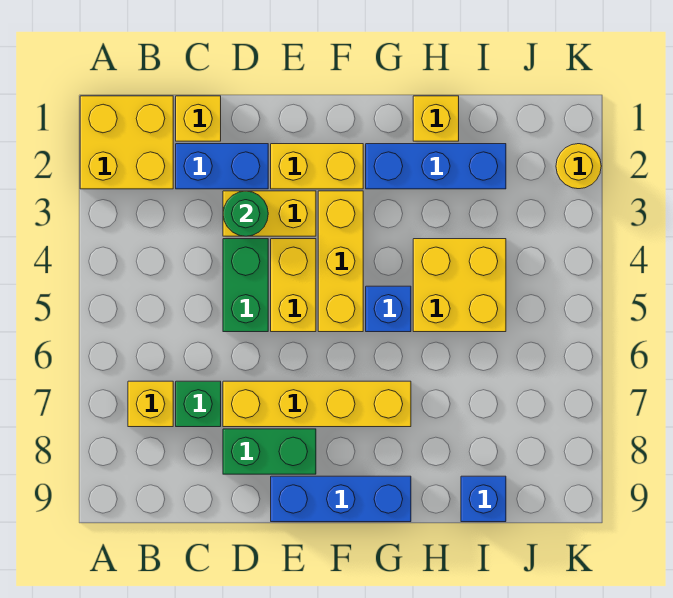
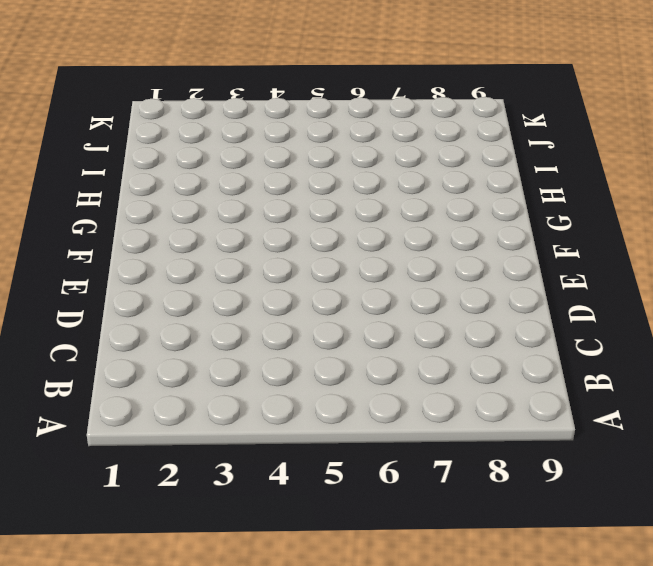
none -> yellow brick A1:B2 level 1
none -> yellow brick B7 level 1
none -> yellow brick C1 level 1

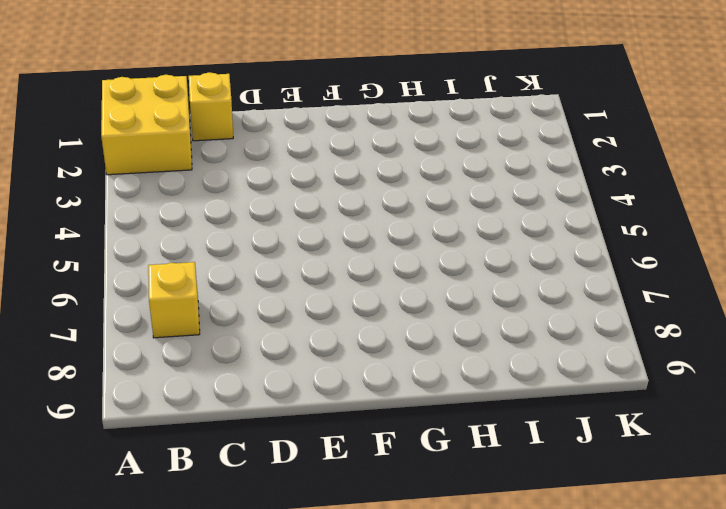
none -> blue brick C2:D2 level 1
none -> green brick C7 level 1
none -> yellow brick D3:E3 level 1

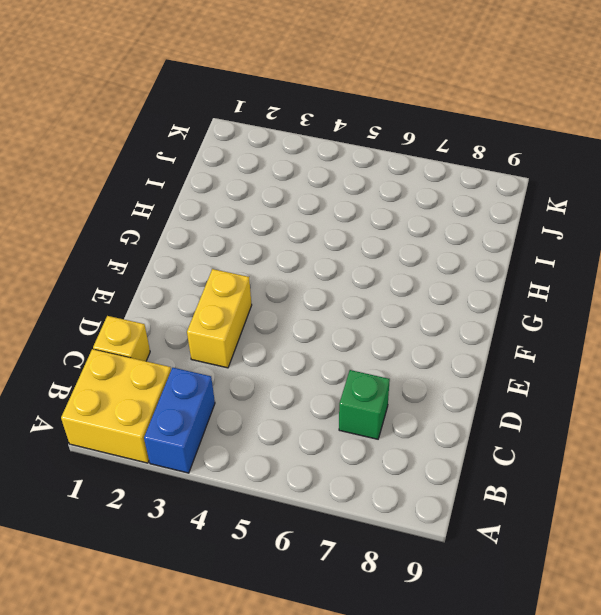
blue brick A3:B3 level 1 -> blue brick C2:D2 level 1
none -> yellow brick B7 level 1
none -> green brick D4:D5 level 1
none -> yellow brick D7:G7 level 1

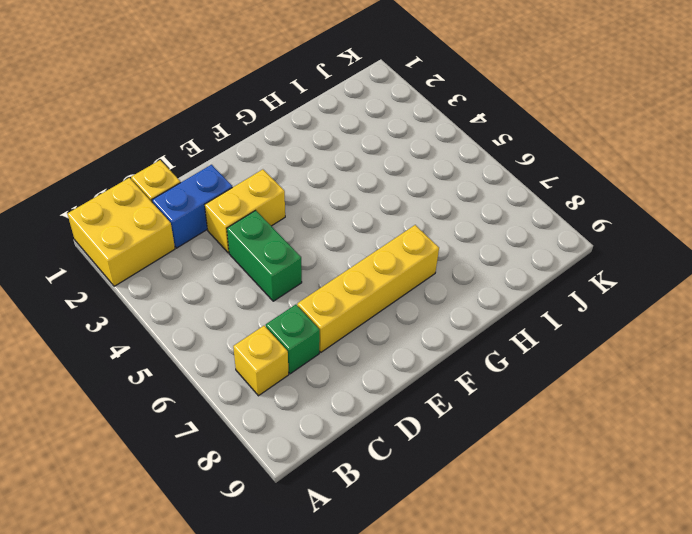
none -> green brick D8:E8 level 1
none -> yellow brick E2:F2 level 1
none -> yellow brick E4:E5 level 1

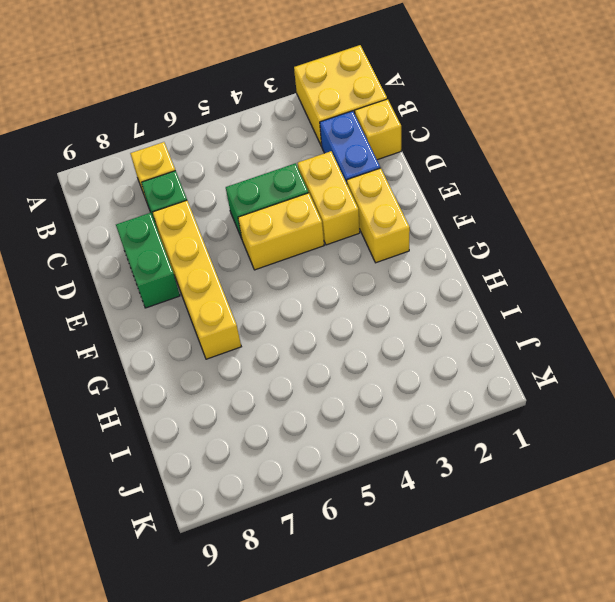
none -> blue brick E9:G9 level 1
none -> yellow brick F3:F5 level 1
none -> blue brick G2:I2 level 1

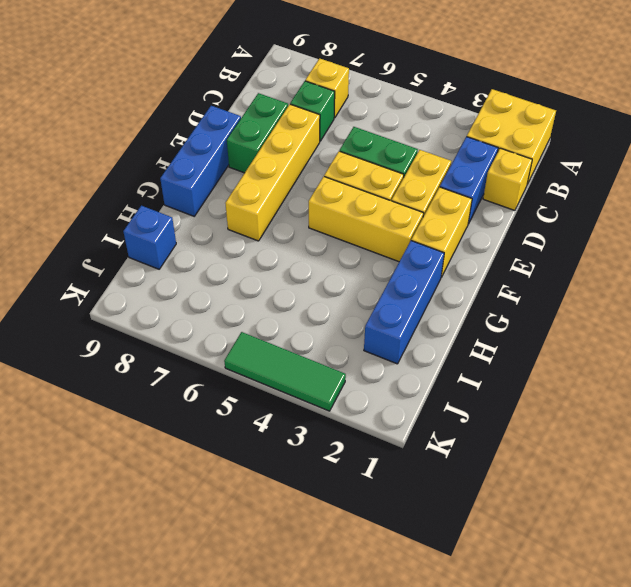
green tile K3:K5 level 1 -> none
none -> blue brick G5 level 1
none -> yellow brick H1 level 1
none -> yellow brick H4:I5 level 1

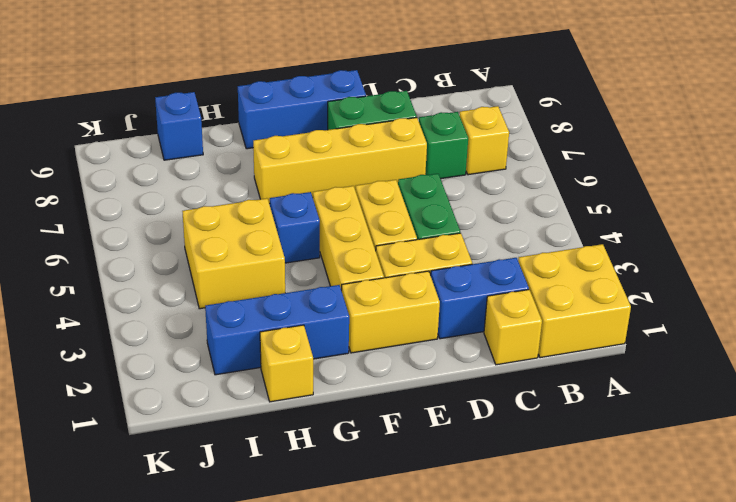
none -> yellow round brick K2 level 1
none -> green round brick D3 level 2

